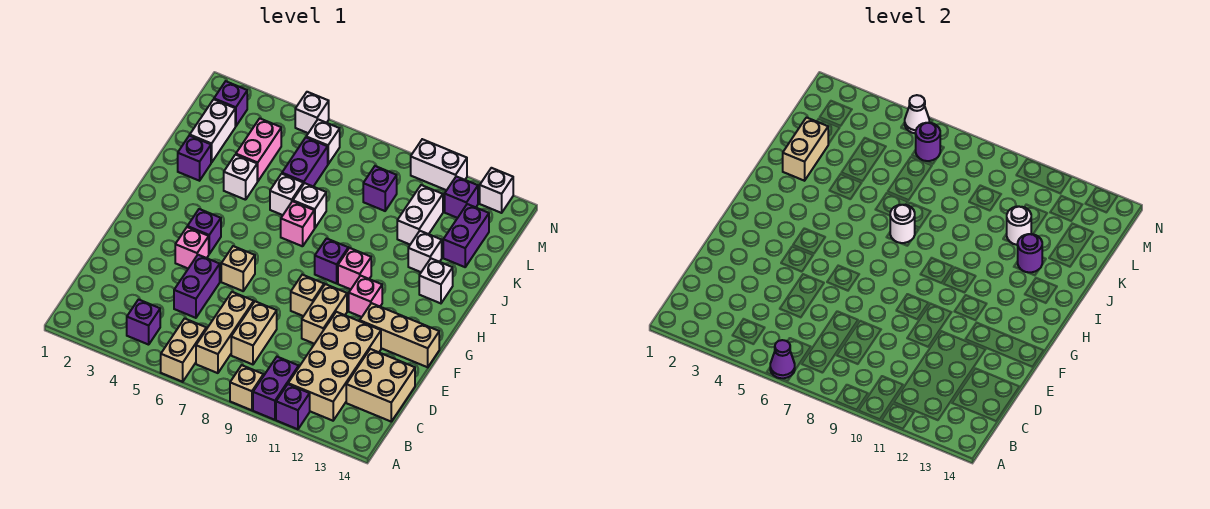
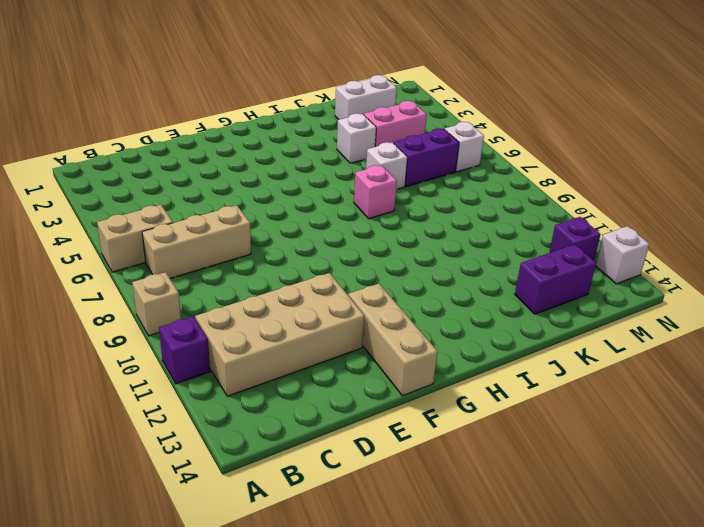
none -> purple brick A10:B10 level 1
none -> purple brick B4 level 1
none -> tan brick C8:D8 level 1
none -> tan brick C13:D14 level 1

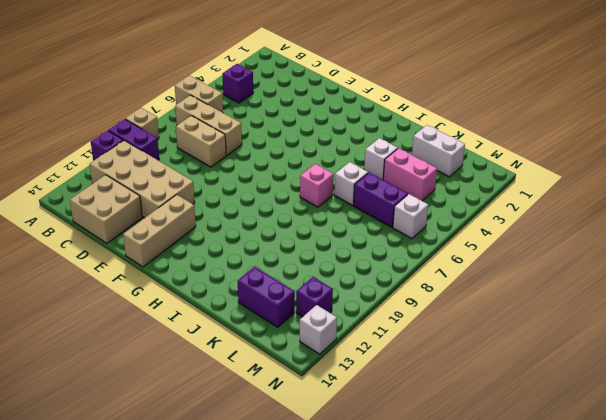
none -> purple brick D5:E5 level 1
none -> tan brick E10:F10 level 1
none -> pink brick F4 level 1
none -> tan brick F6 level 1

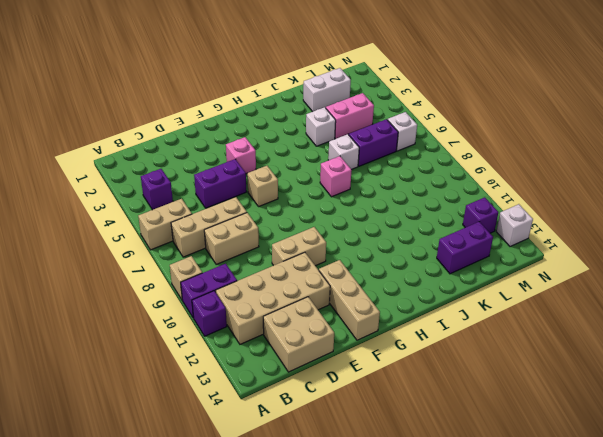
none -> tan brick F9 level 1
none -> purple brick G4 level 1
none -> pink brick G11 level 1
none -> purple brick H9 level 1

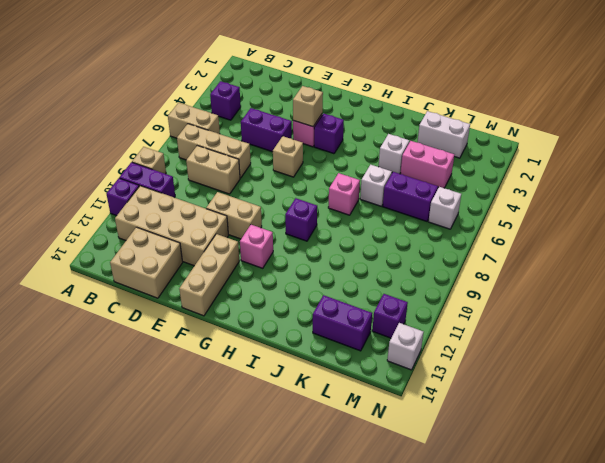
tan brick F4 level 2 -> tan brick F9 level 1
none -> pink brick H10 level 1
none -> white brick I13 level 1
none -> purple brick J2 level 1
none -> white brick J7 level 1

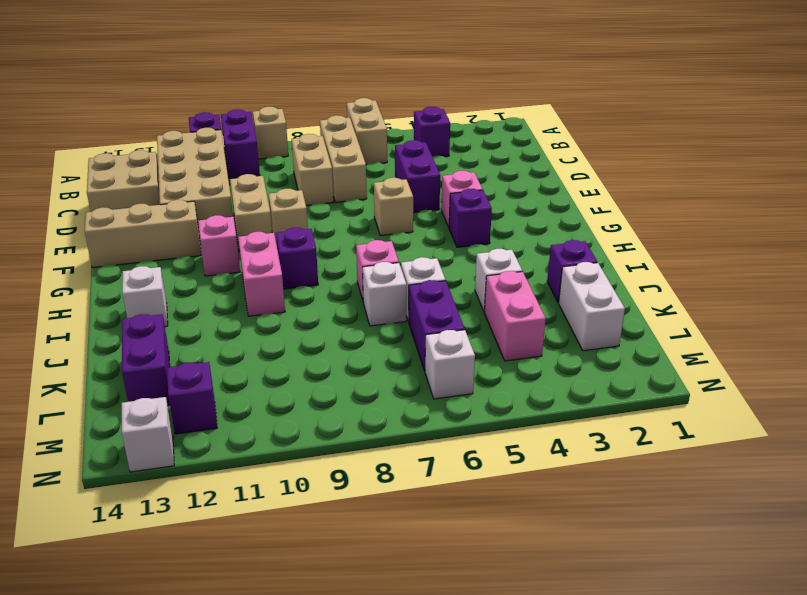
pink brick H10:I10 level 1 -> pink brick H10 level 1
none -> white brick J12 level 1
none -> white brick K11:L11 level 1
none -> purple brick L9 level 1
none -> purple brick M2 level 1

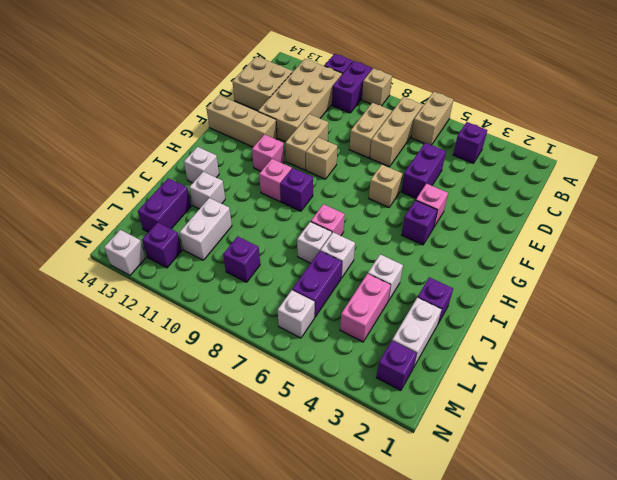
none -> white brick N5 level 1
none -> white brick N10:N11 level 1
none -> purple cone A6 level 2
none -> white round brick I7 level 2

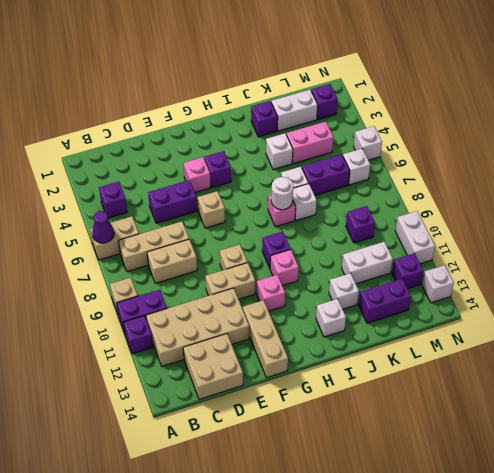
none -> tan brick J2:K2 level 2
none -> purple round brick J12 level 2
none -> white round brick K11 level 2
none -> purple round brick M6 level 2

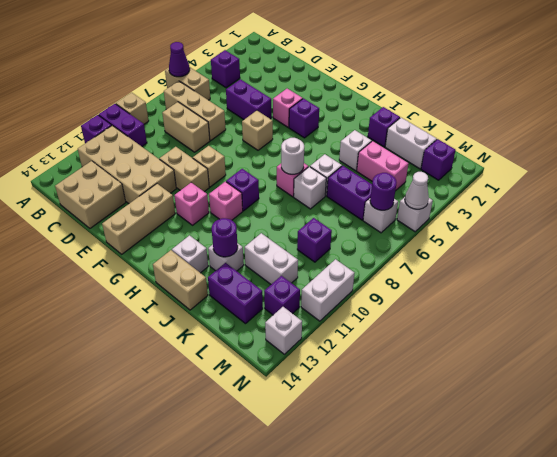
tan brick I14:J14 level 1 -> tan brick J2:K2 level 2
none -> white round brick K11 level 2

